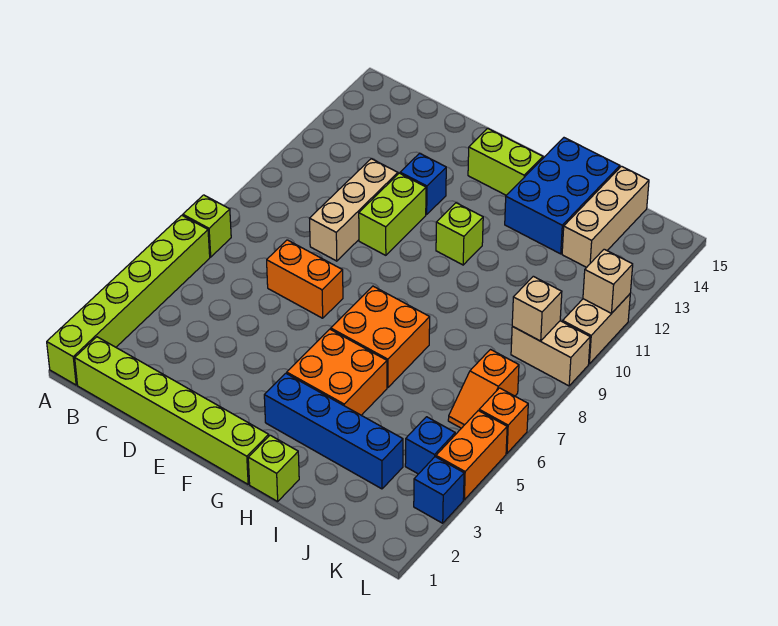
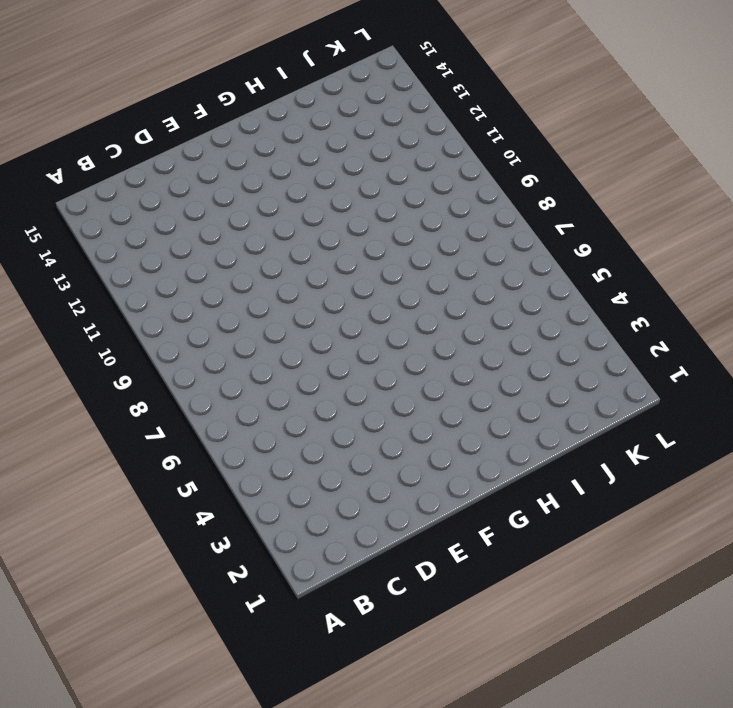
none -> lime brick A1:A6 level 1
none -> lime brick A7 level 1
none -> lime brick B1:G1 level 1

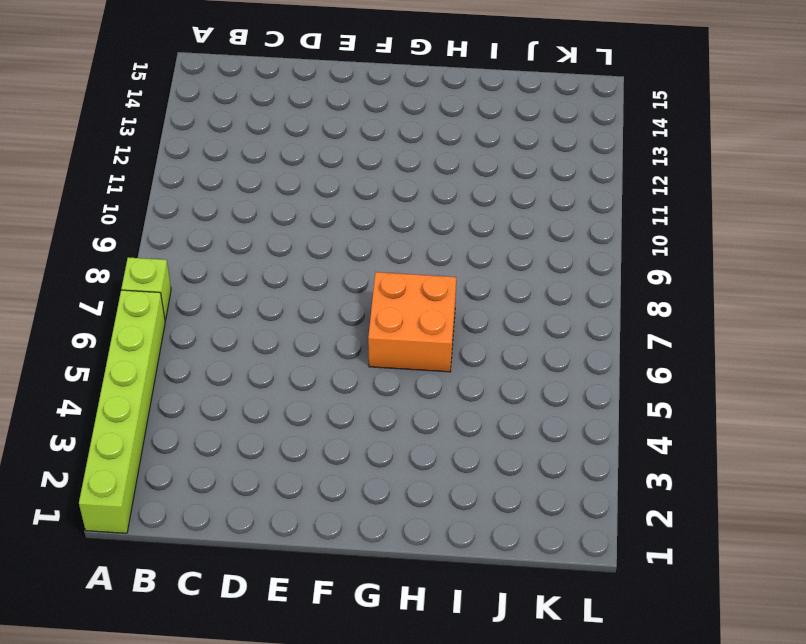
none -> lime brick B1:G1 level 1
none -> orange brick D7:E7 level 1
none -> tan brick D9:D11 level 1

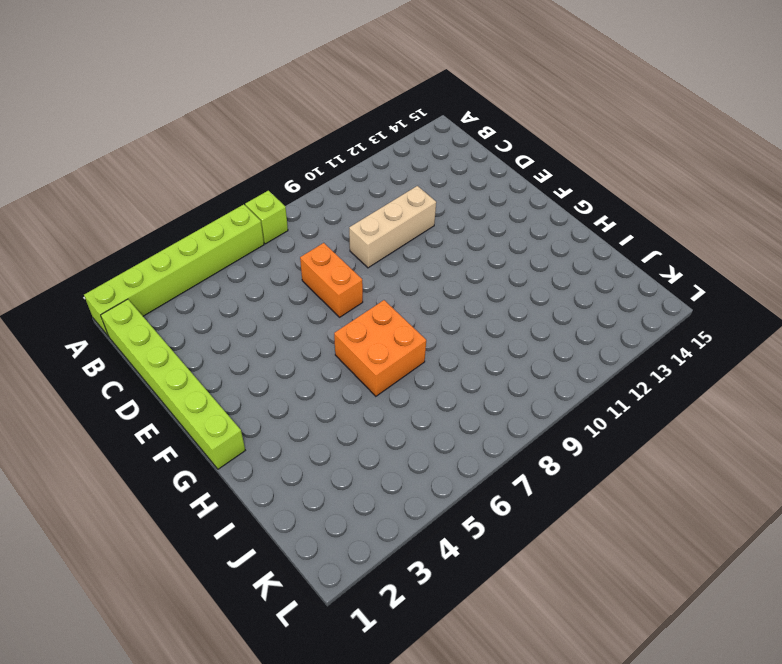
none -> lime brick E10:E11 level 1
none -> blue brick E12 level 1
none -> lime brick F14:G14 level 1

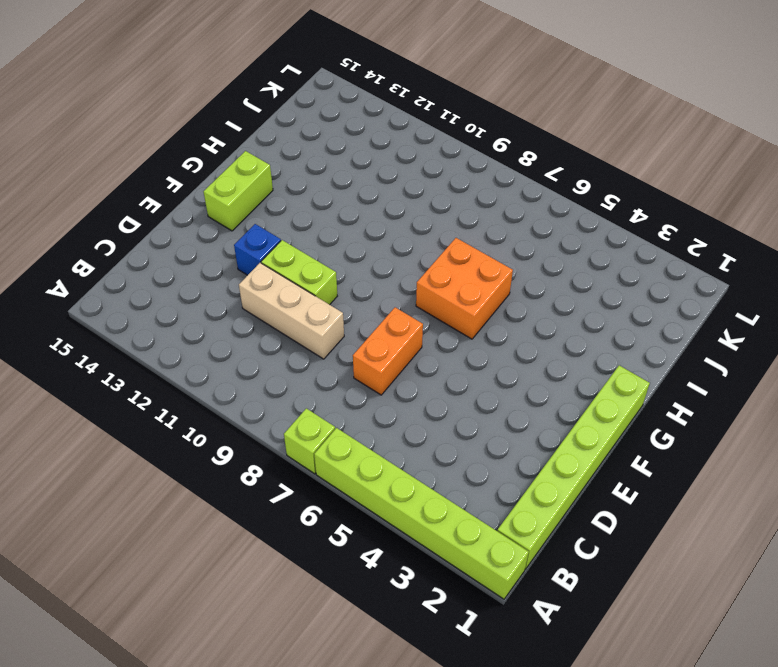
none -> blue brick G3:J3 level 1
none -> orange brick G4:H5 level 1
none -> lime brick G11 level 1

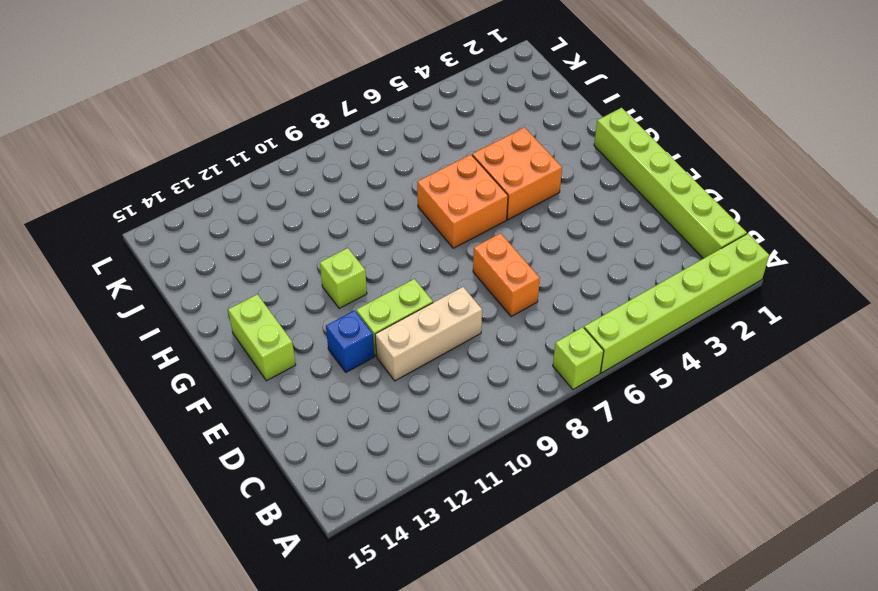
none -> blue brick G3:J3 level 1
none -> lime brick H1 level 1
none -> blue brick H13:I15 level 1

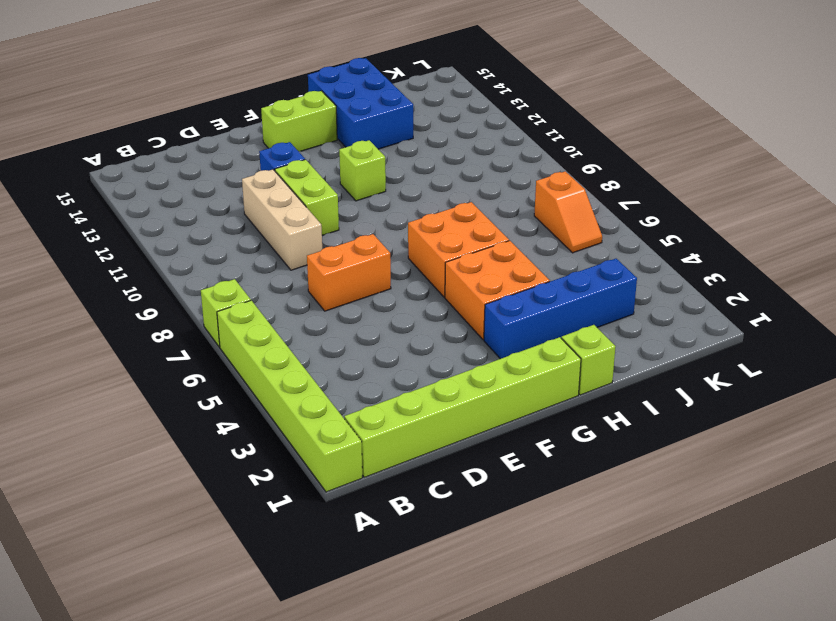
none -> tan brick J13:J15 level 1
none -> blue brick K4 level 1
none -> tan brick K9:L9 level 1

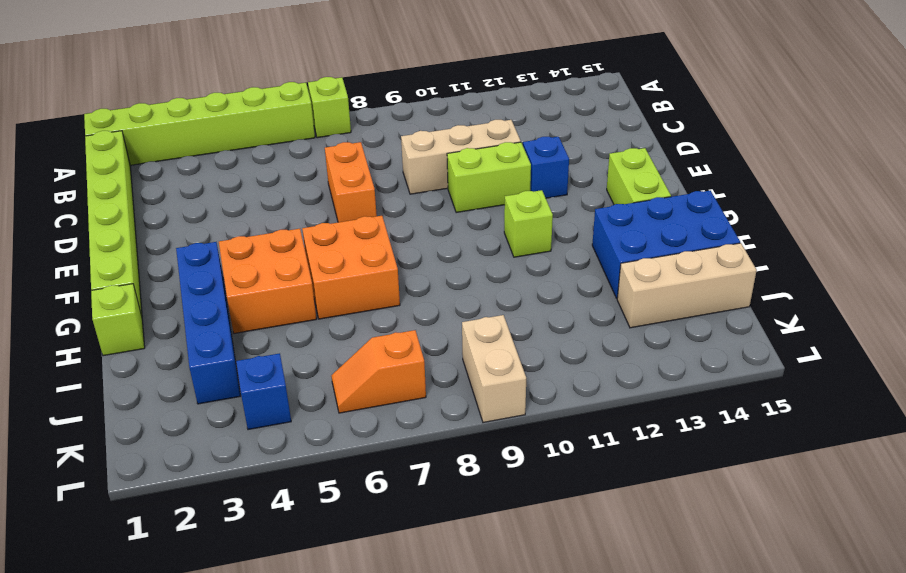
none -> blue brick L3 level 1
none -> orange brick L4:L5 level 1
none -> orange brick L6 level 1

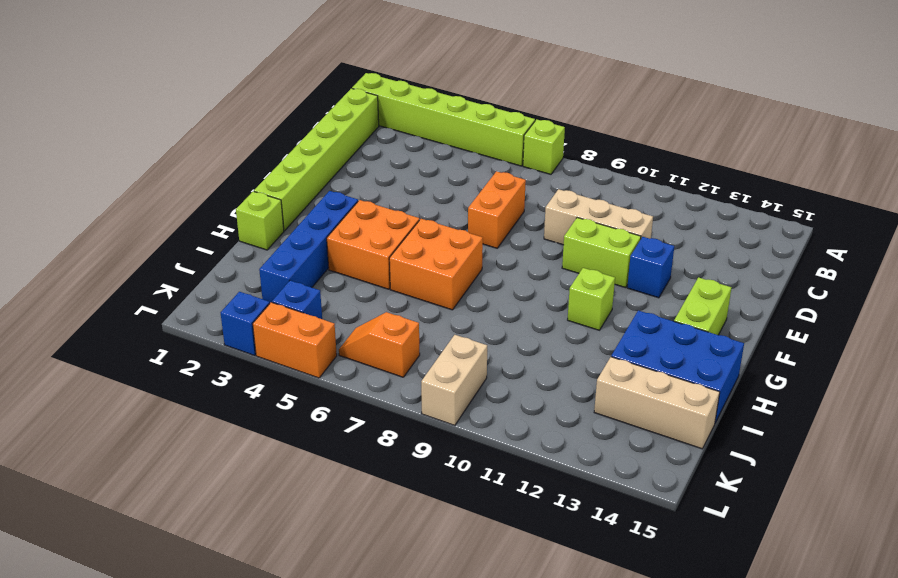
none -> orange brick L6 level 1
none -> tan brick L10:L11 level 1
none -> tan brick K9 level 2

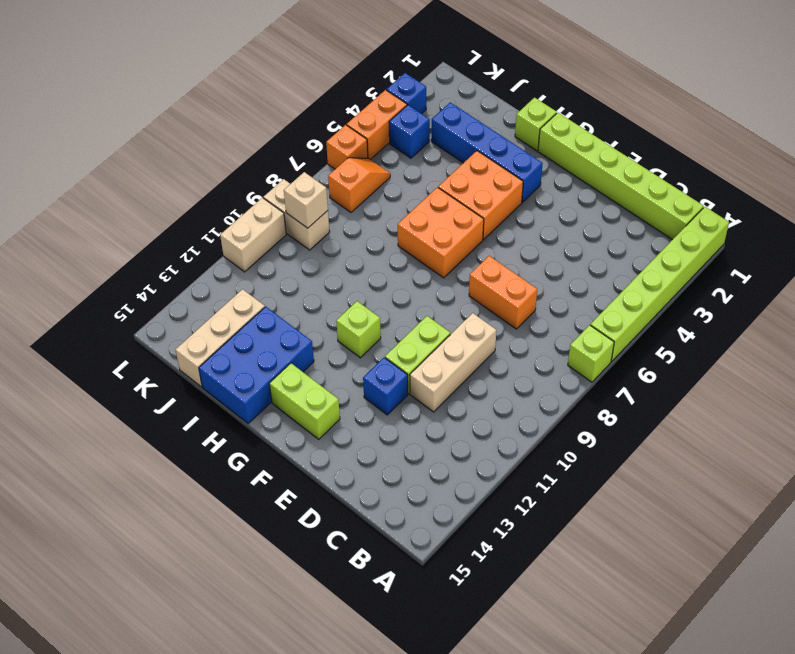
none -> tan brick L11 level 2

